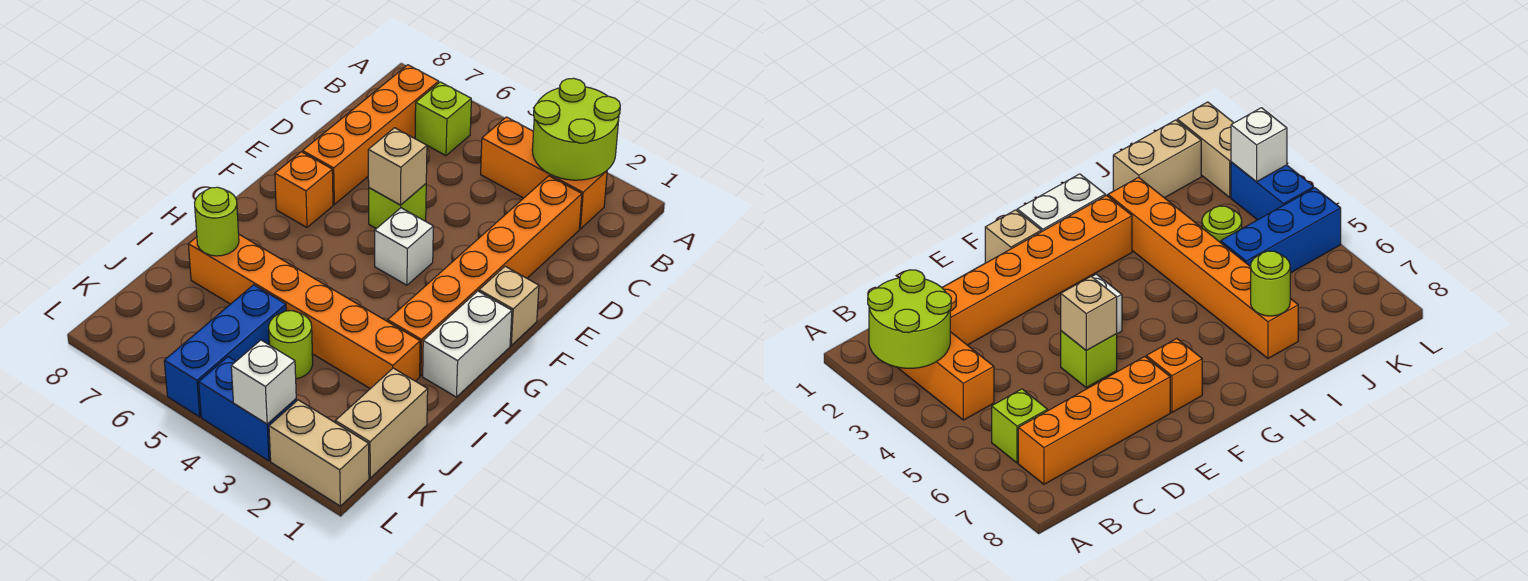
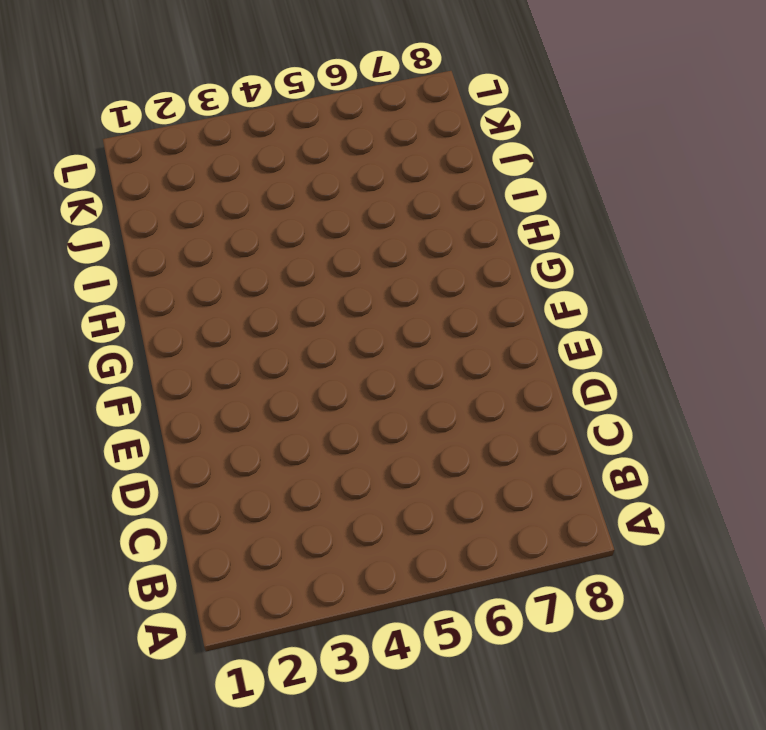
none -> orange brick B2:B4 level 1
none -> lime brick B6 level 1
none -> orange brick B7:E7 level 1

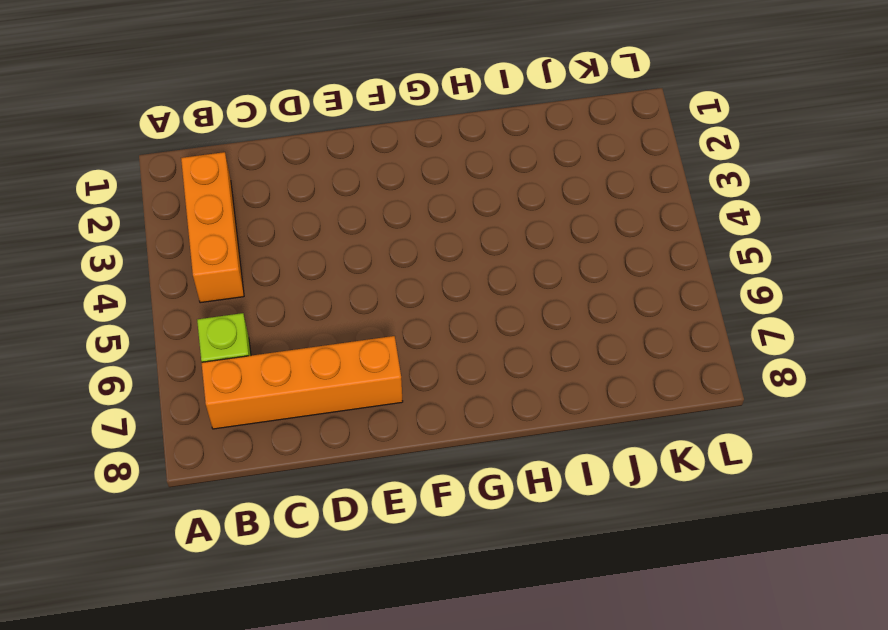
none -> orange brick C2:H2 level 1
none -> lime brick E5 level 1
none -> tan brick F1 level 1

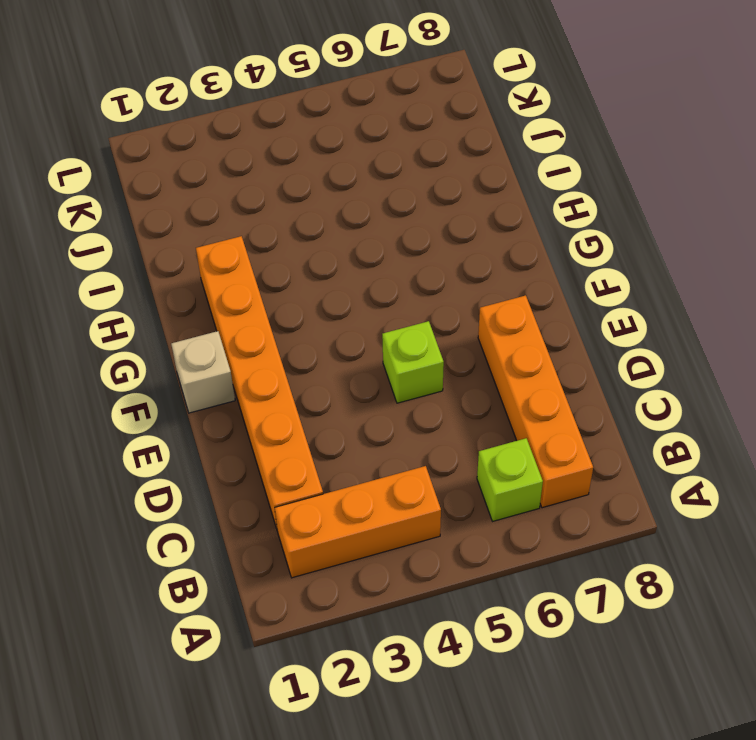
none -> white brick F4 level 1
none -> orange brick F7 level 1
none -> white brick G1:H1 level 1

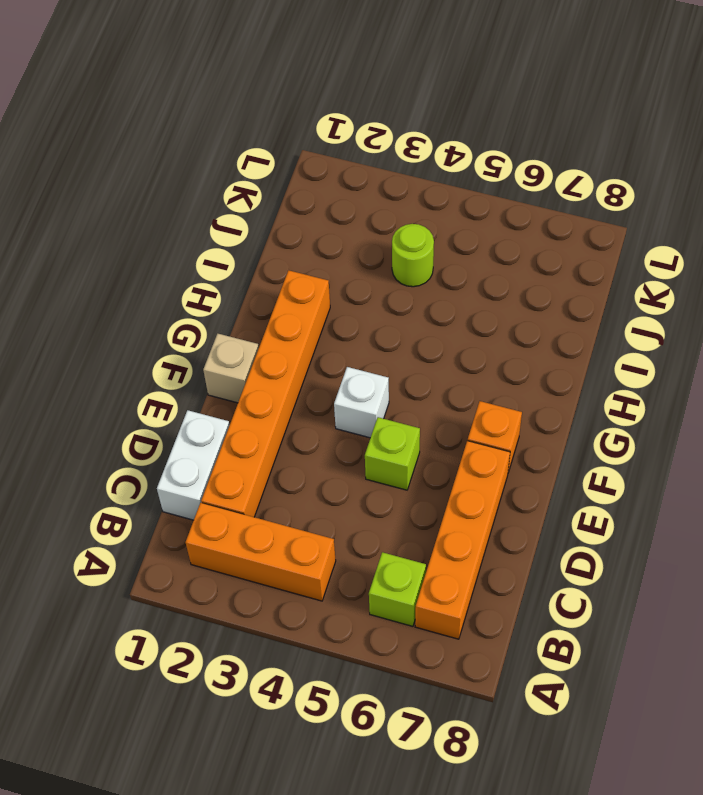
white brick C1:D1 level 1 -> white brick G1:H1 level 1
none -> orange brick I2:I7 level 1
none -> tan brick J1:K1 level 1
none -> blue brick J5:L5 level 1

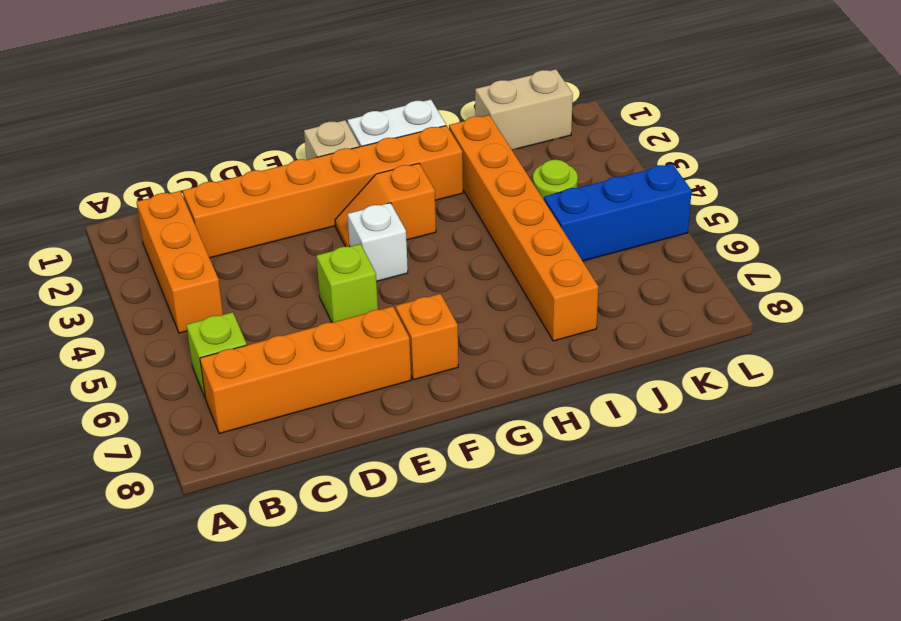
orange slope F3:G3 level 1 top G -> none
none -> tan brick L1:L2 level 1
none -> blue brick L3:L4 level 1
none -> lime round brick A2:B3 level 2

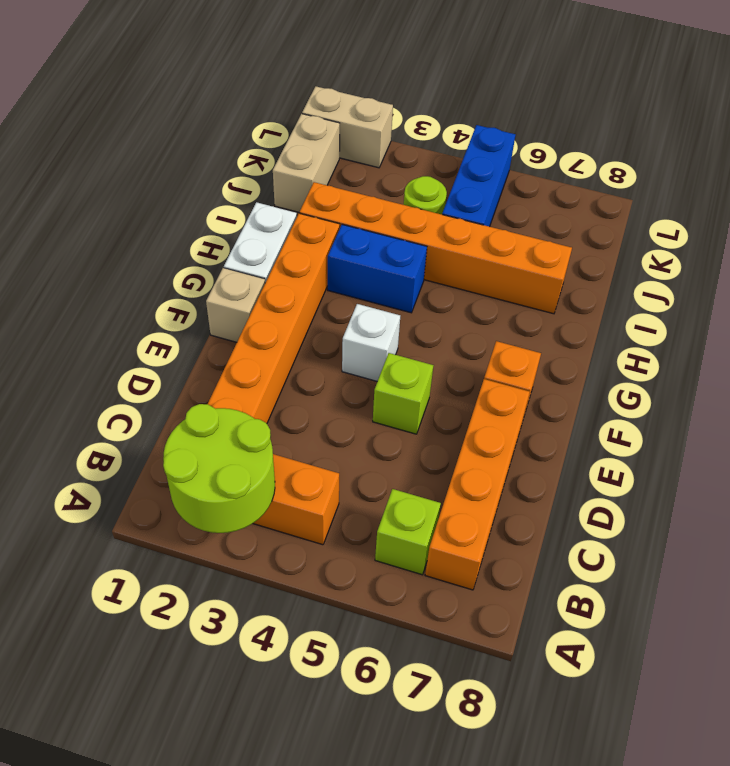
blue brick H3:H4 level 1 -> blue brick L3:L4 level 1
none -> tan brick E5 level 2
none -> lime round brick I7 level 2
none -> white brick L3 level 2

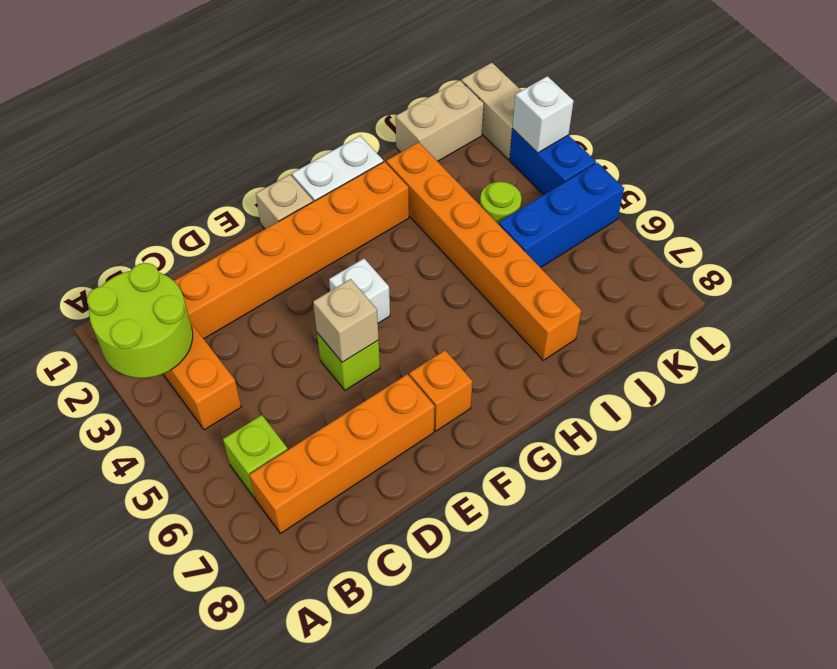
none -> lime round brick I7 level 2

